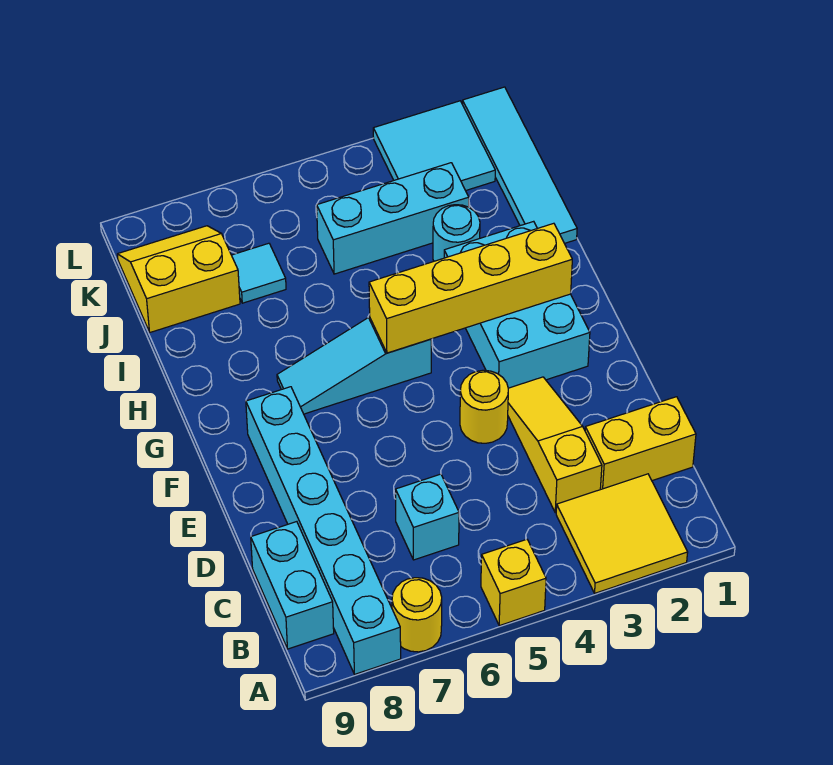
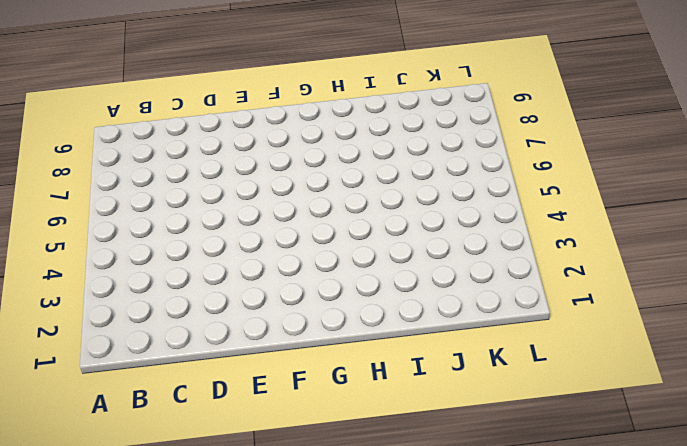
none -> yellow tile A2:B3 level 1
none -> yellow brick A5 level 1
none -> yellow round brick A7 level 1

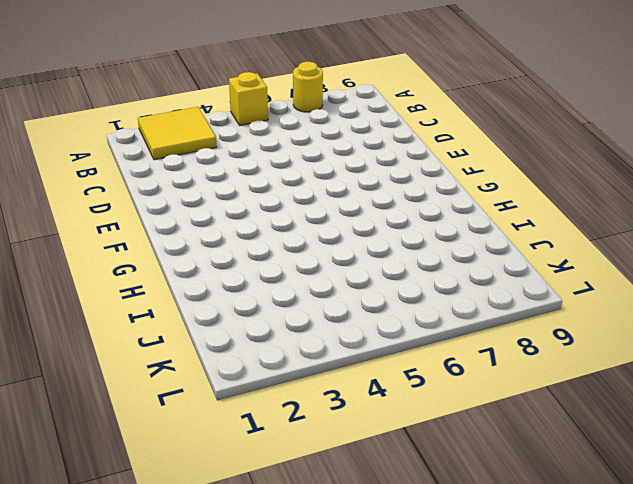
none -> cyan brick A8:F8 level 1
none -> cyan brick B9:C9 level 1
none -> yellow brick C1:C2 level 1

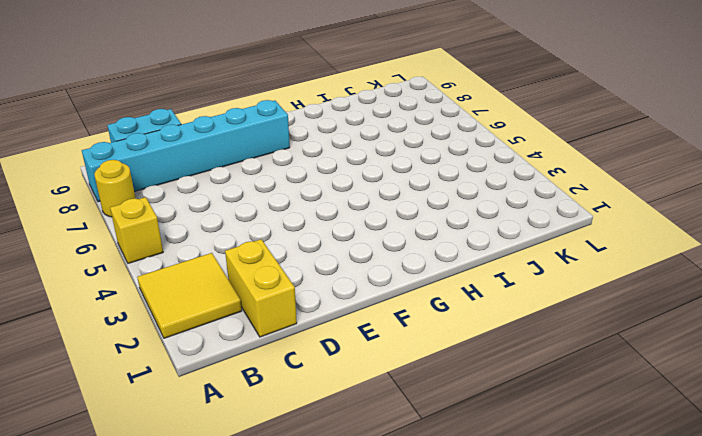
none -> yellow slope C3:E3 level 1 top C
none -> cyan brick C6 level 1
none -> yellow round brick E4 level 1

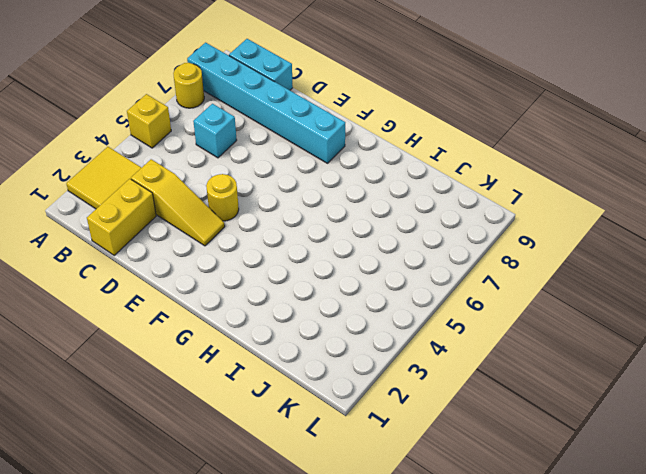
none -> cyan brick F2:H3 level 1
none -> cyan slope G5:G7 level 1 top 5
none -> cyan tile I1:L1 level 1

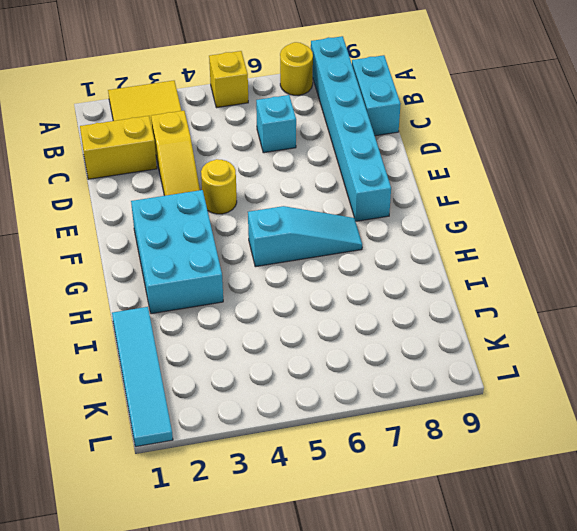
none -> cyan round brick I3 level 1
none -> cyan brick J3:J5 level 1
none -> cyan tile J7 level 1

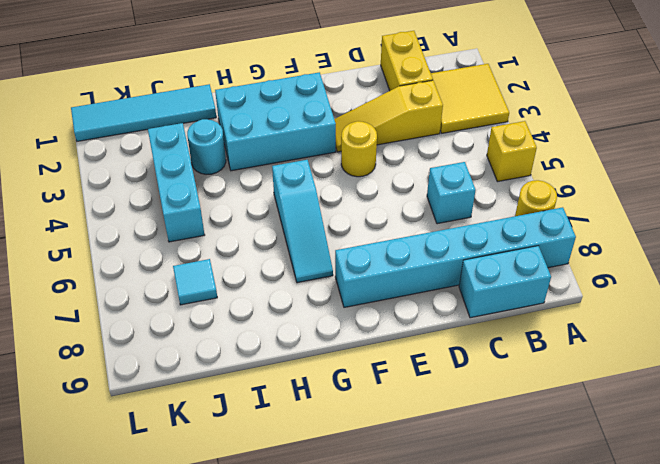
none -> yellow slope J8:K9 level 1 top J
none -> cyan tile K2:L3 level 1
none -> yellow brick G2:G5 level 2

